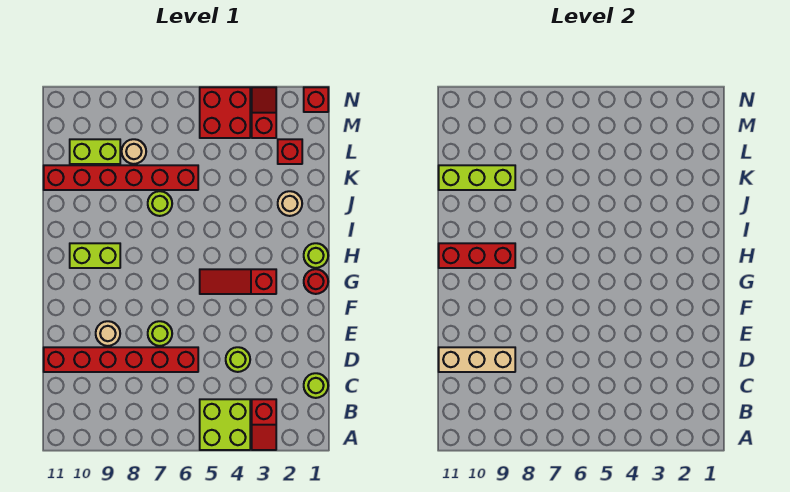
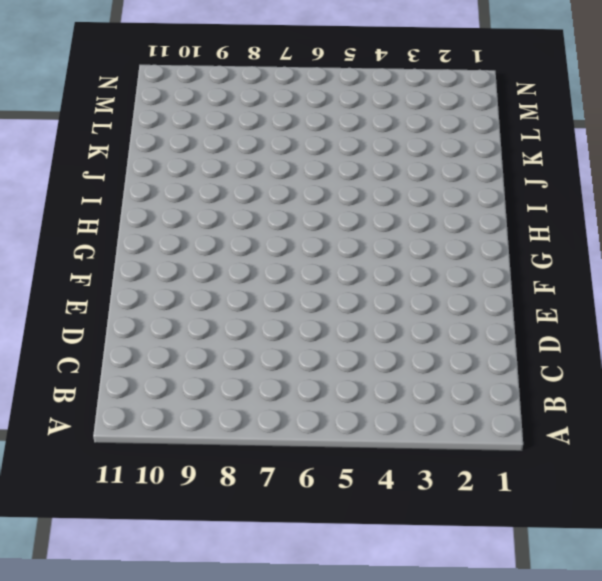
none -> red slope A3:B3 level 1 top B
none -> lime brick A4:B5 level 1
none -> lime round brick C1 level 1

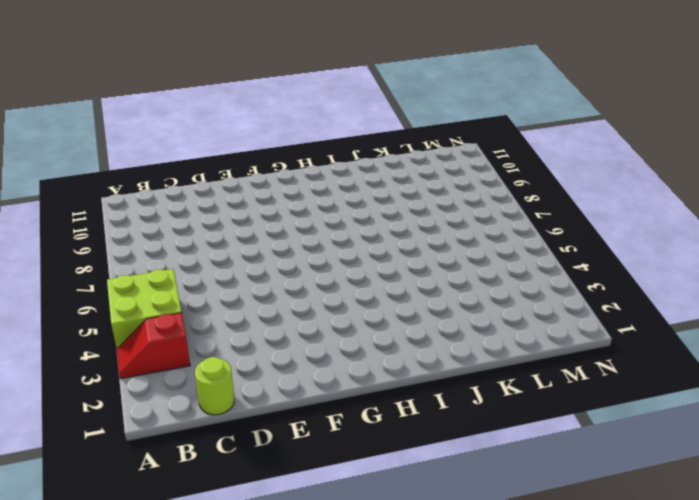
none -> lime round brick D4 level 1
none -> red brick D6:D11 level 1
none -> lime round brick E7 level 1

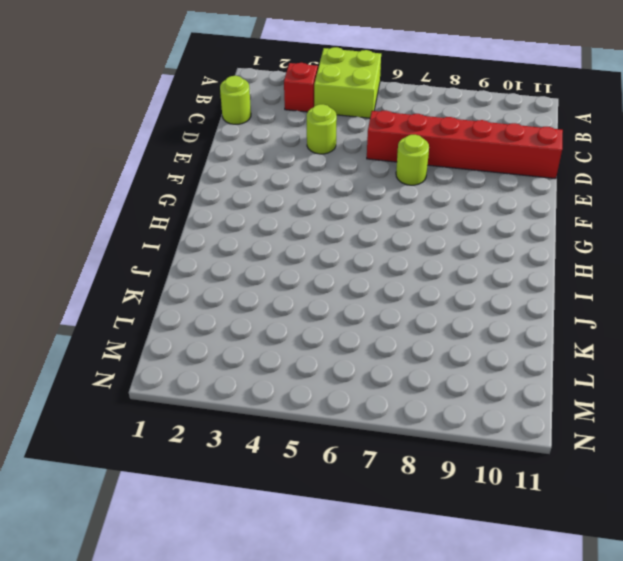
none -> tan round brick E9 level 1
none -> red round brick G1 level 1
none -> red slope G3:G5 level 1 top 3

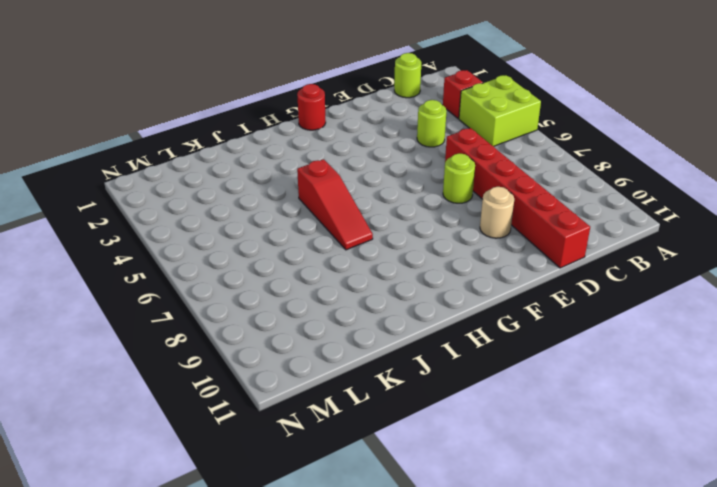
red slope I5:I7 level 1 top 5 -> red slope G3:G5 level 1 top 3
none -> lime round brick H1 level 1
none -> lime brick H9:H10 level 1
none -> tan round brick J2 level 1

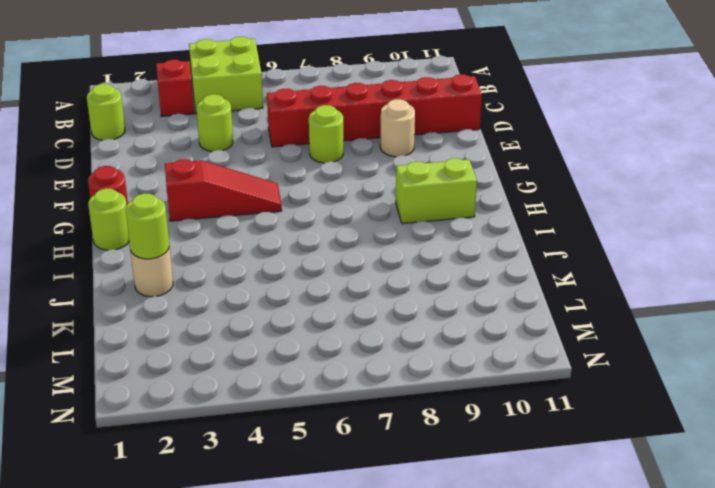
lime round brick J2 level 2 -> lime round brick J7 level 1
none -> red brick K6:K11 level 1
none -> red brick L2 level 1
none -> tan round brick L8 level 1

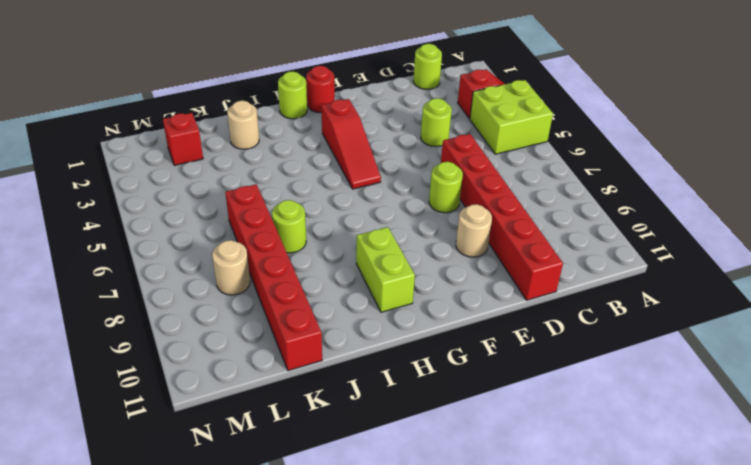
none -> lime brick L9:L10 level 1
none -> red slope M3:N3 level 1 top M
none -> red brick M4:N5 level 1

